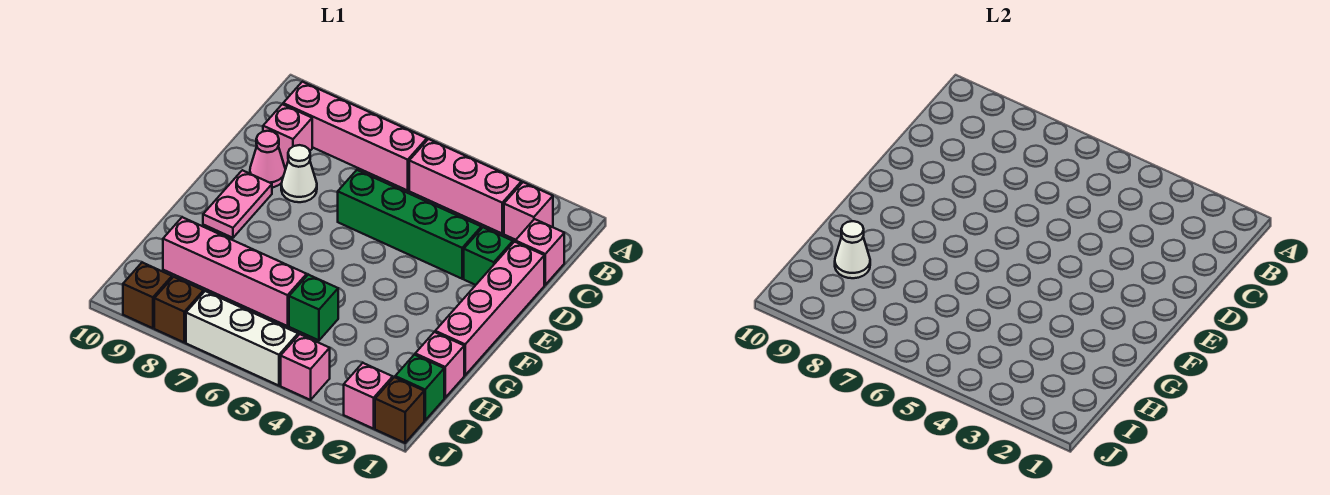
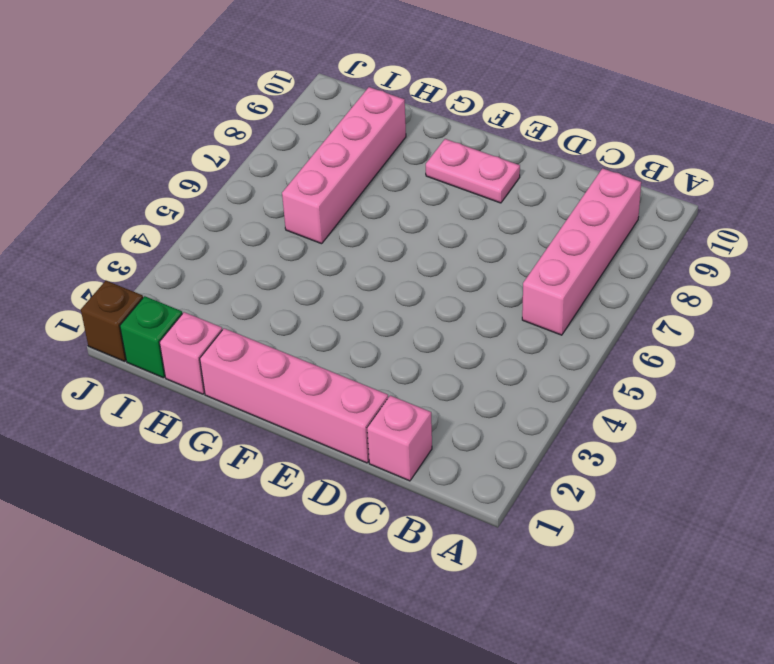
none -> pink brick B2 level 1
none -> pink brick B3:B5 level 1
none -> pink brick C9 level 1

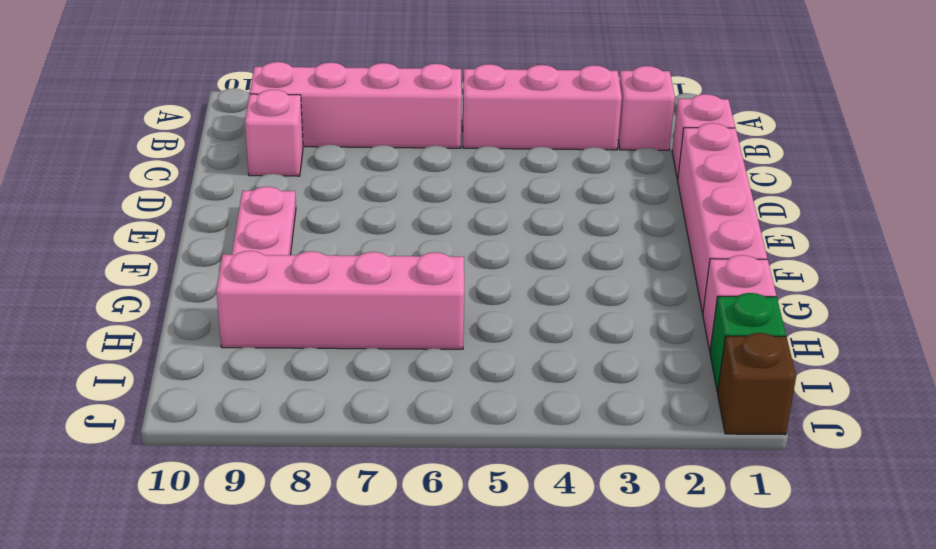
none -> green brick D2 level 1
none -> green brick D3:D6 level 1
none -> white cone D8 level 1

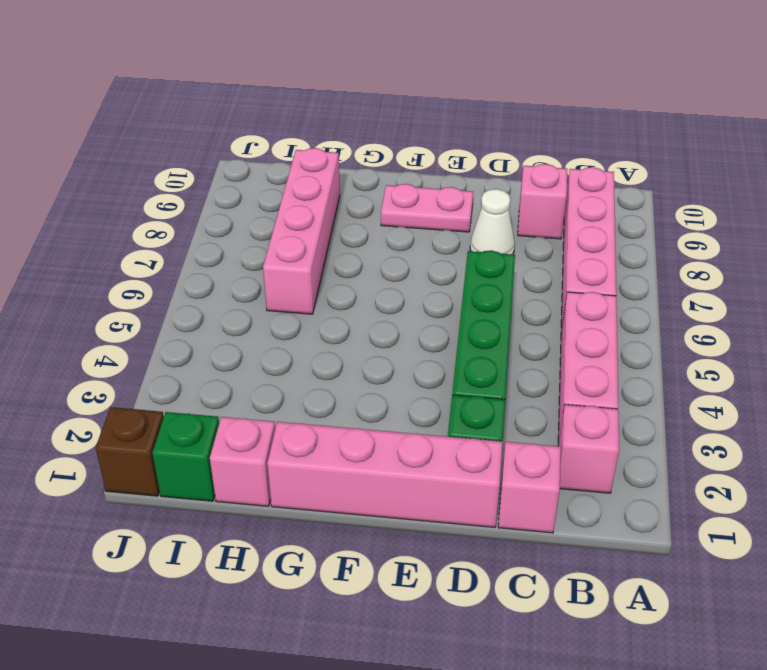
none -> pink cone D9 level 1
none -> green brick H5 level 1
none -> pink brick J2 level 1

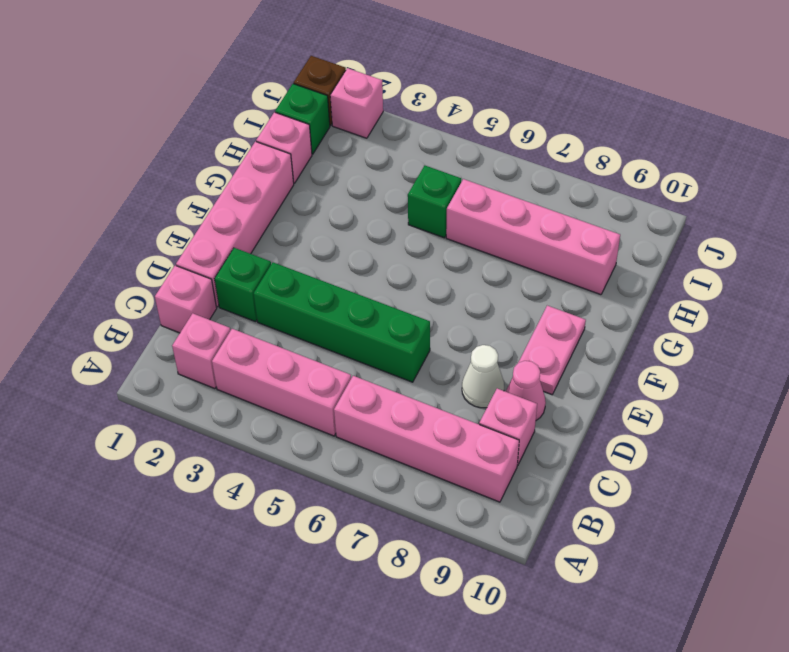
none -> pink brick J4 level 1
none -> white brick J5:J7 level 1
none -> brown brick J8 level 1

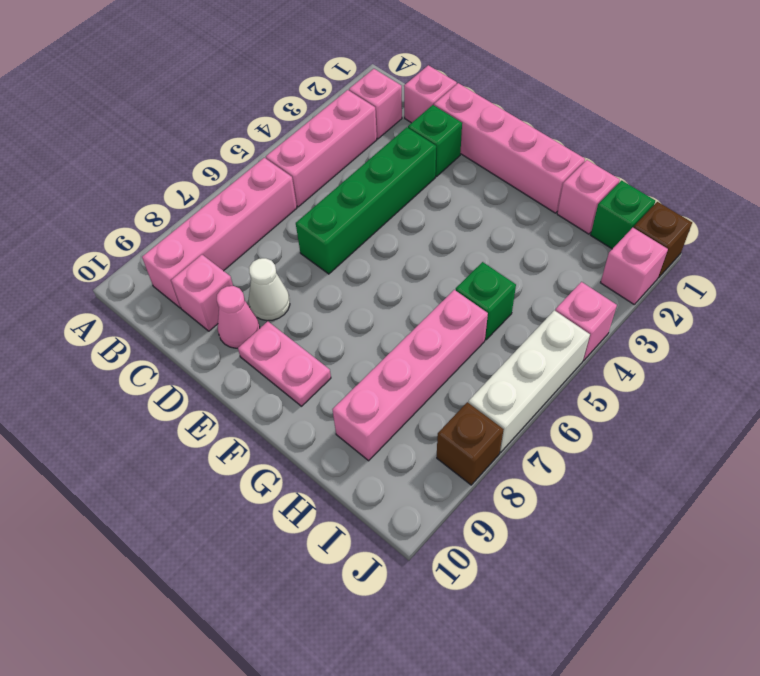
none -> brown brick J9 level 1
none -> white cone H9 level 2

